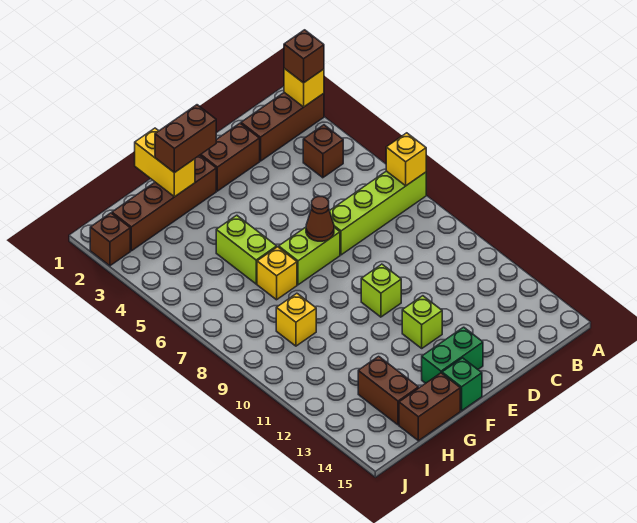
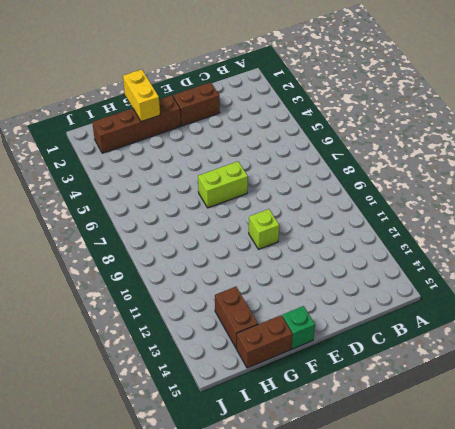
none -> brown brick A2:C2 level 1
none -> lime brick A7:D7 level 1
none -> brown brick B4 level 1

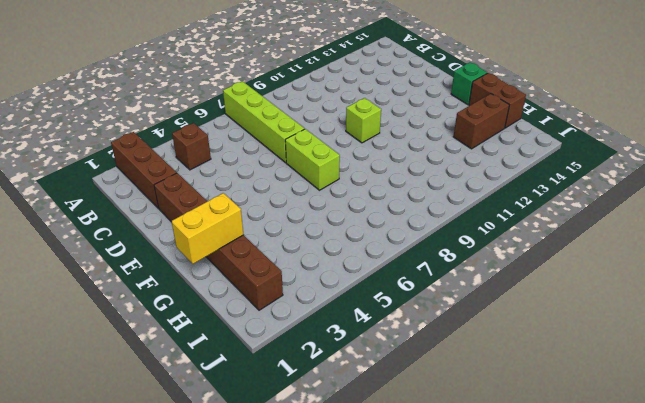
none -> lime brick E12 level 1
none -> green brick E14:F14 level 1
none -> lime brick G5:G6 level 1

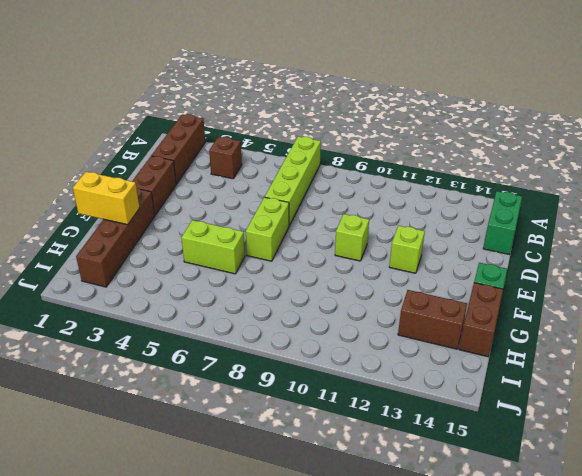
green brick B15:C15 level 1 -> green brick E14:F14 level 1
none -> yellow brick G7 level 1
none -> yellow brick H9 level 1
none -> brown brick J2 level 1

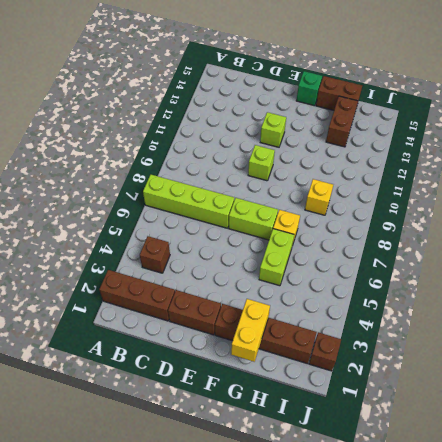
none -> green brick E14:F14 level 1
none -> yellow brick A2 level 2
none -> yellow brick A7 level 2

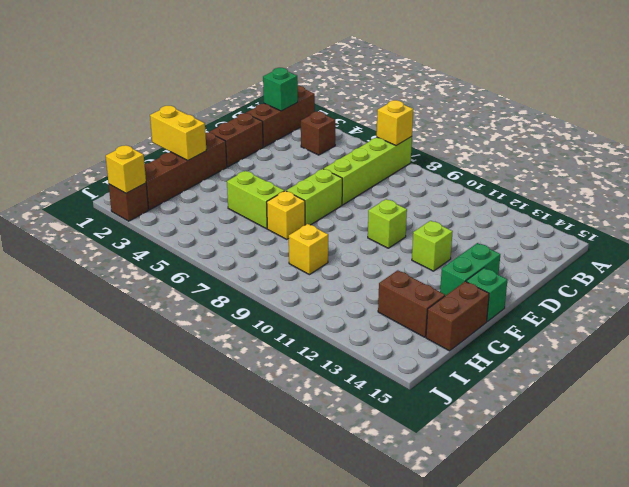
green brick B2 level 2 -> none
yellow brick J2 level 2 -> yellow brick A2 level 2
none -> brown cone E7 level 2
none -> brown brick A2 level 3
none -> brown brick F2:G2 level 3

